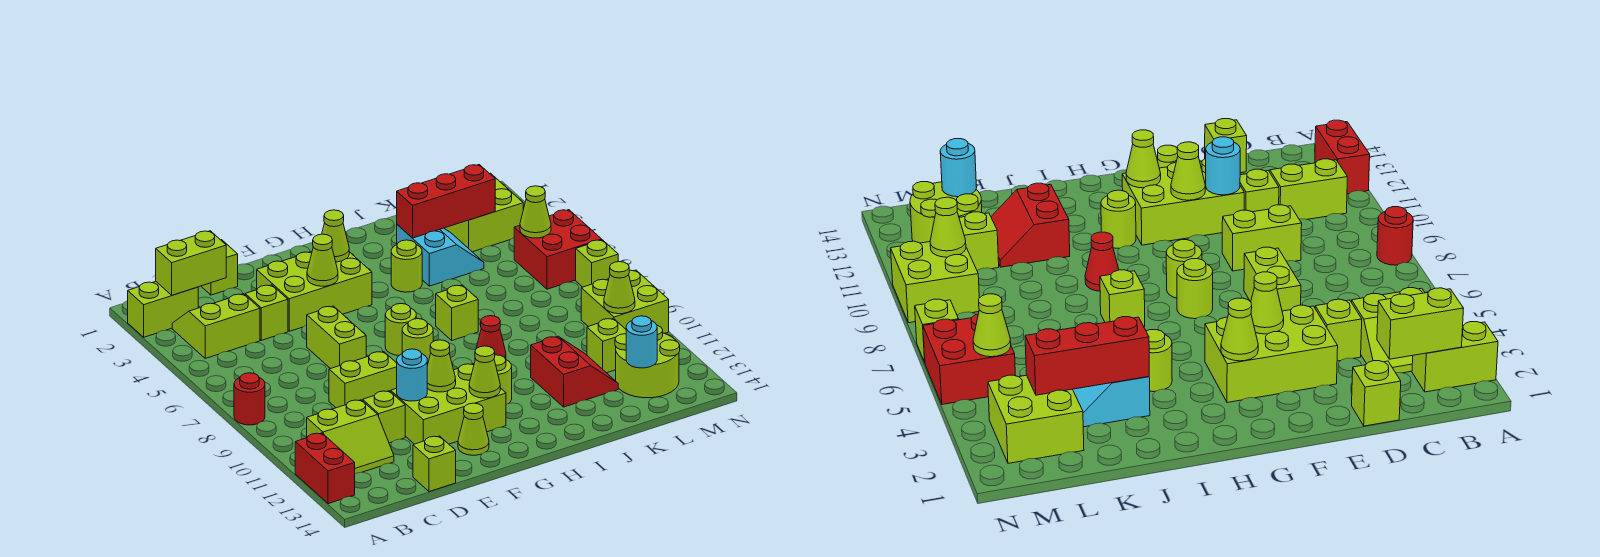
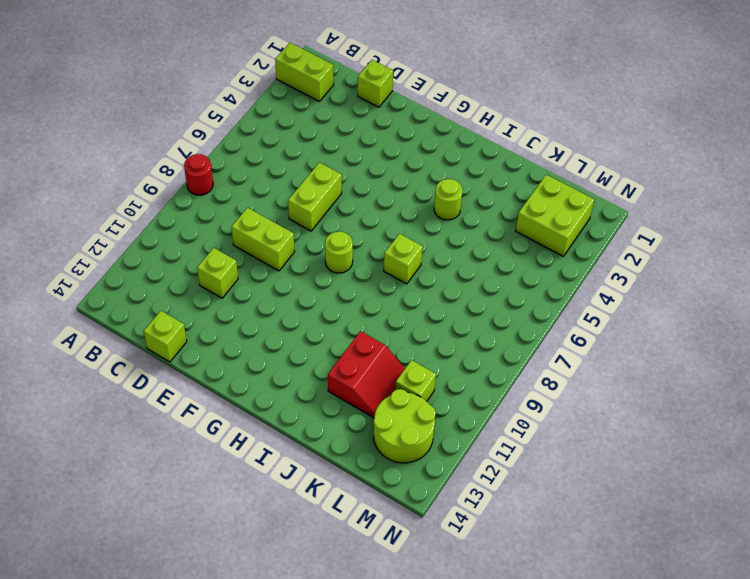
none -> red brick A12:A13 level 1
none -> lime slope B3:C4 level 1 top 4
none -> lime slope B11:C12 level 1 top 11
none -> lime brick D4 level 1

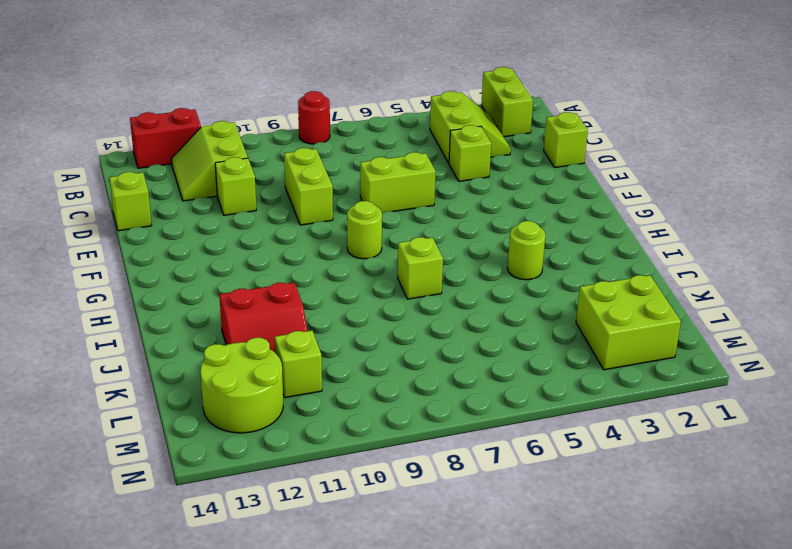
none -> lime brick E3:G4 level 1
none -> lime brick E11:G12 level 1
none -> lime cone F13 level 1
none -> lime round brick G7 level 1

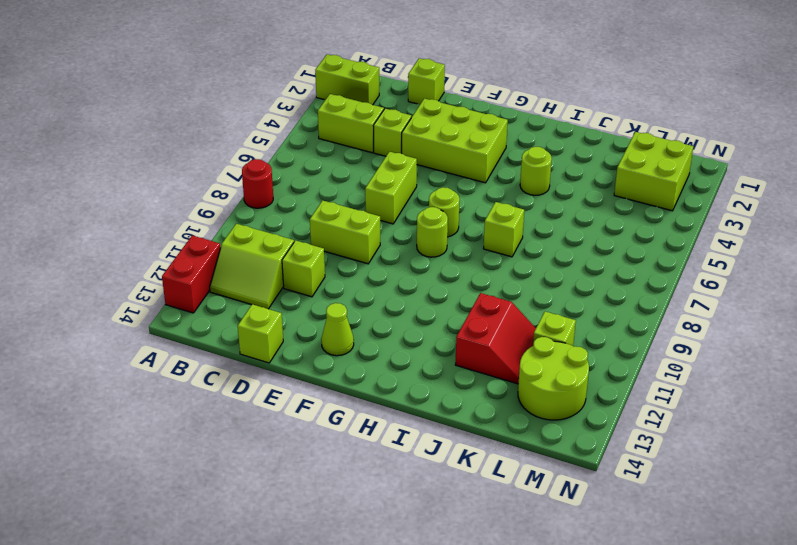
none -> lime brick E11:G12 level 1
none -> lime round brick H11 level 1
none -> red cone I9 level 1
none -> cyan slope J3:K4 level 1 top J

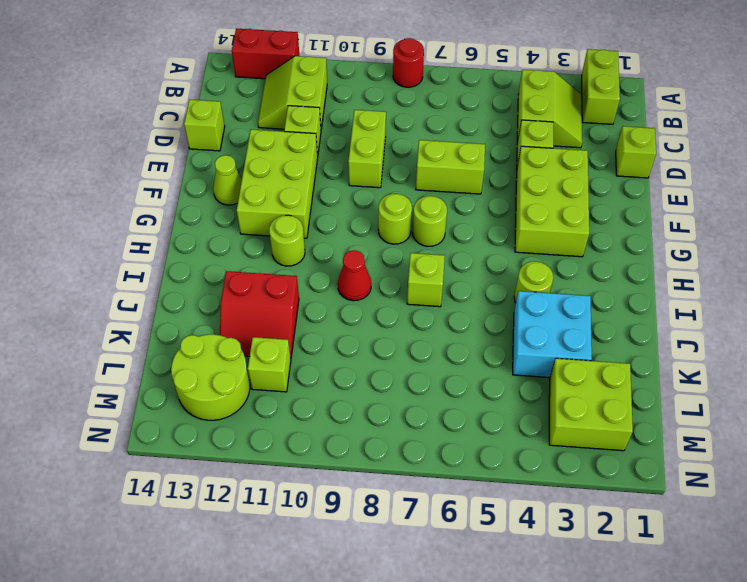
cyan brick J3:K4 level 1 -> cyan slope J3:K4 level 1 top J
none -> red brick M5:N6 level 1
none -> lime brick M9:N10 level 1
none -> lime brick N7 level 1
none -> lime brick B2:C2 level 2

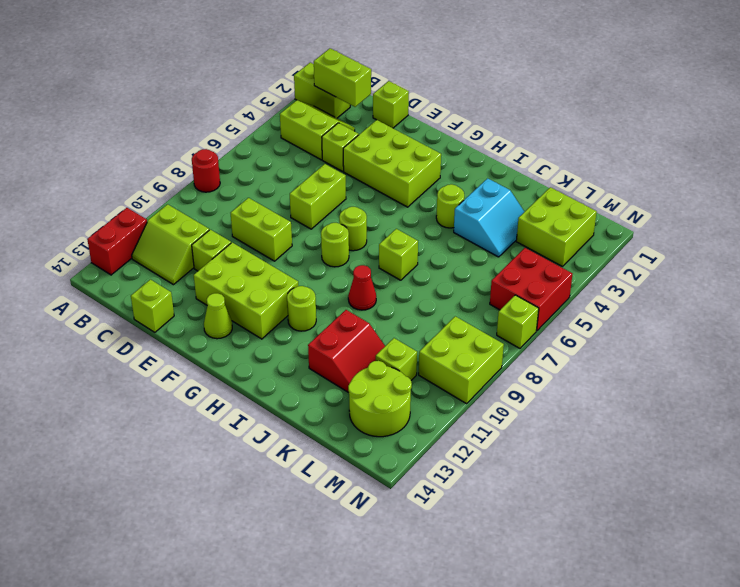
none -> cyan round brick E11 level 2
none -> lime cone F4 level 2
none -> lime cone F11 level 2
none -> lime cone G3 level 2

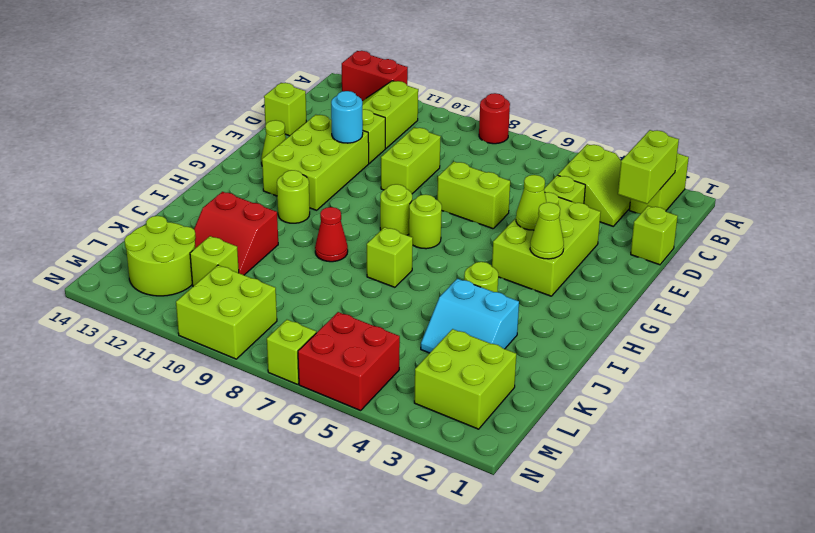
none -> lime cone F11 level 2
none -> lime cone G12 level 2
none -> red brick J3:L3 level 2
none -> cyan round brick L13 level 2

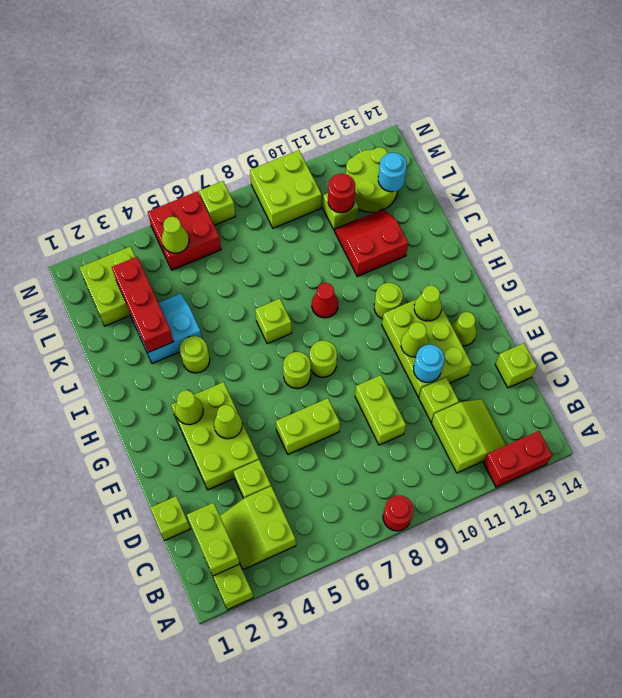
red round brick L11 level 2 -> none
none -> lime cone M10 level 2

